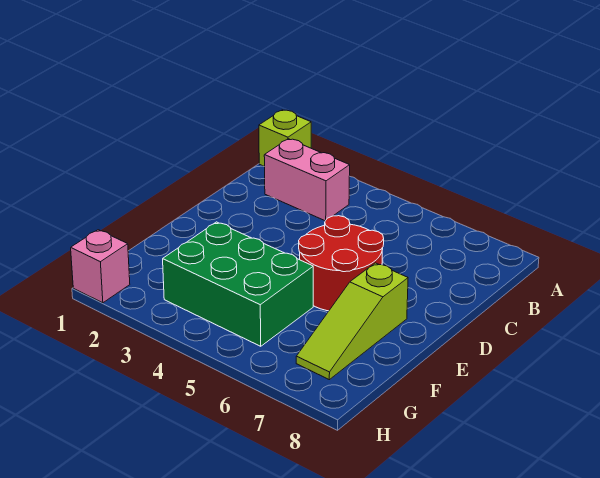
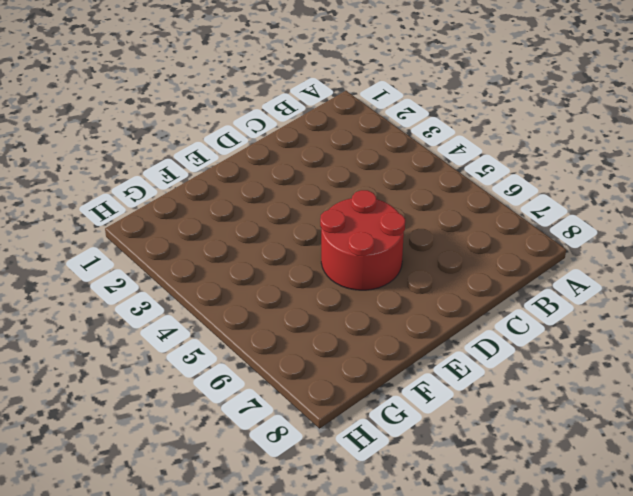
none -> lime brick A1 level 1
none -> pink brick B2:B3 level 1

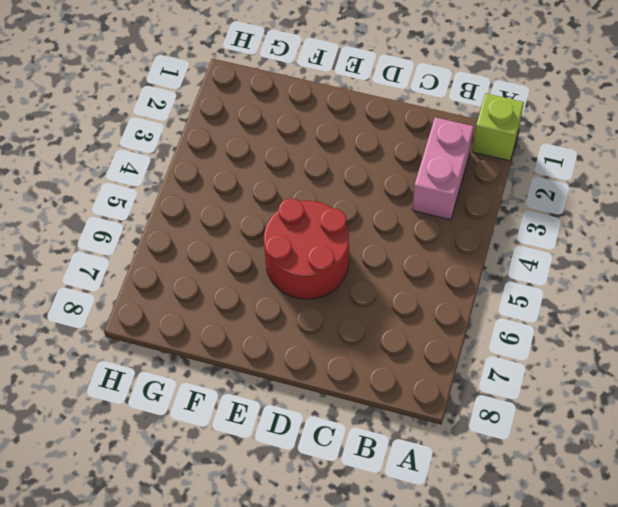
none -> lime slope E7:G7 level 1 top E
none -> green brick F3:G5 level 1

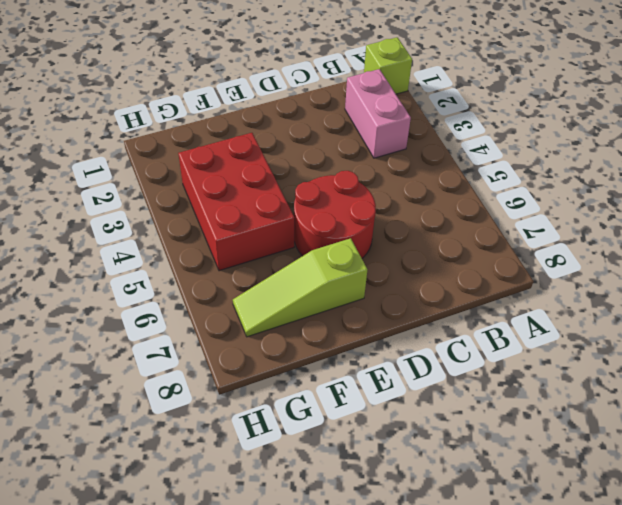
red brick F3:G5 level 1 -> green brick F3:G5 level 1
none -> pink brick H1 level 1

